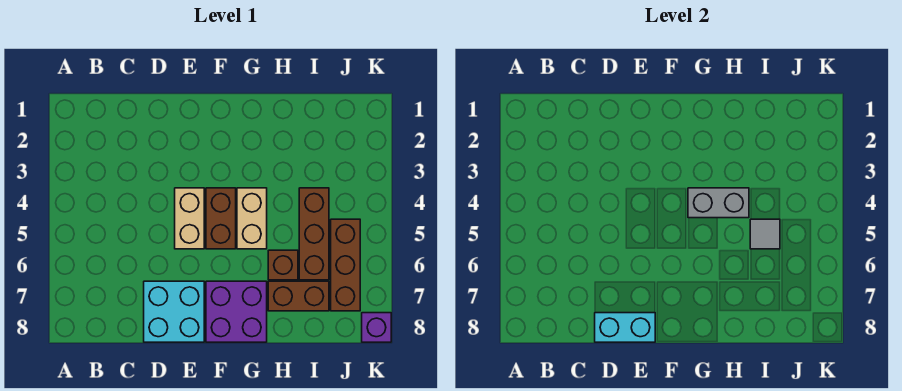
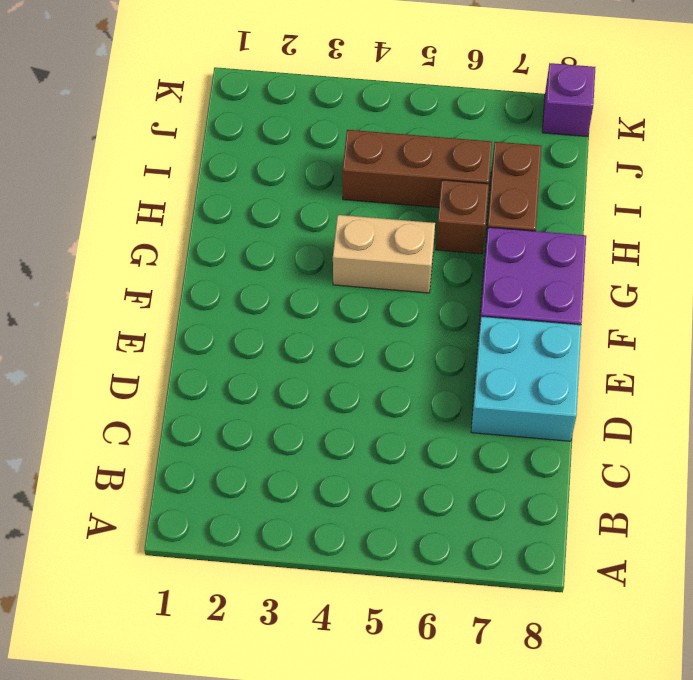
none -> tan brick E4:E5 level 1
none -> brown brick F4:F5 level 1
none -> brown brick J5:J7 level 1

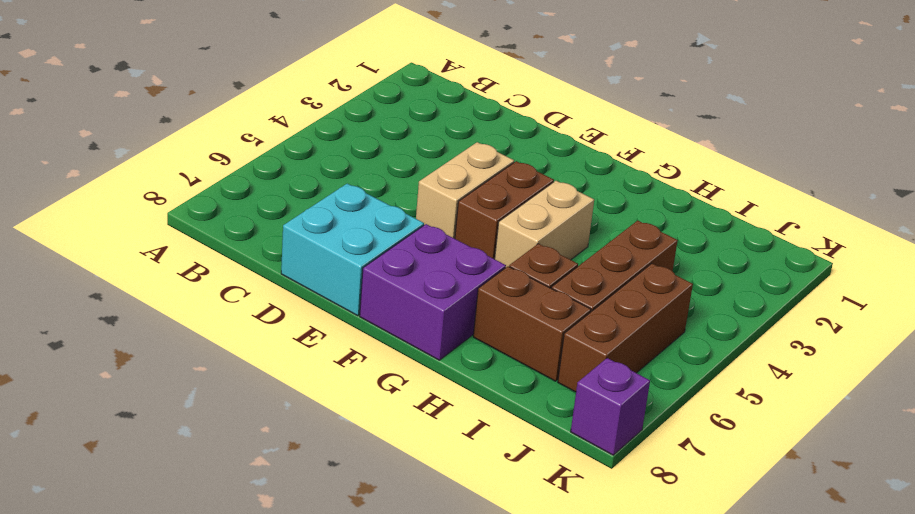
none -> cyan brick D8:E8 level 2
none -> grey brick G4:H4 level 2
none -> grey tile I5 level 2

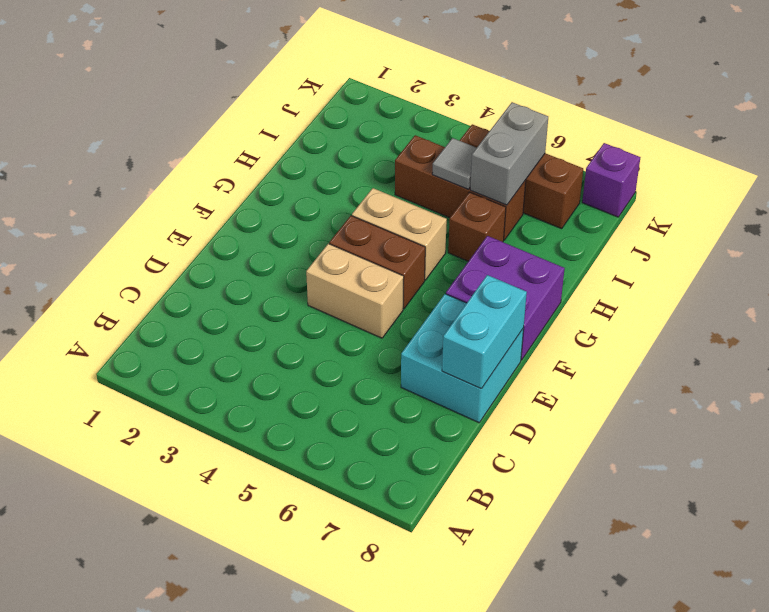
grey brick I6:J6 level 2 -> grey brick G4:H4 level 2
none -> brown brick H7:I7 level 1

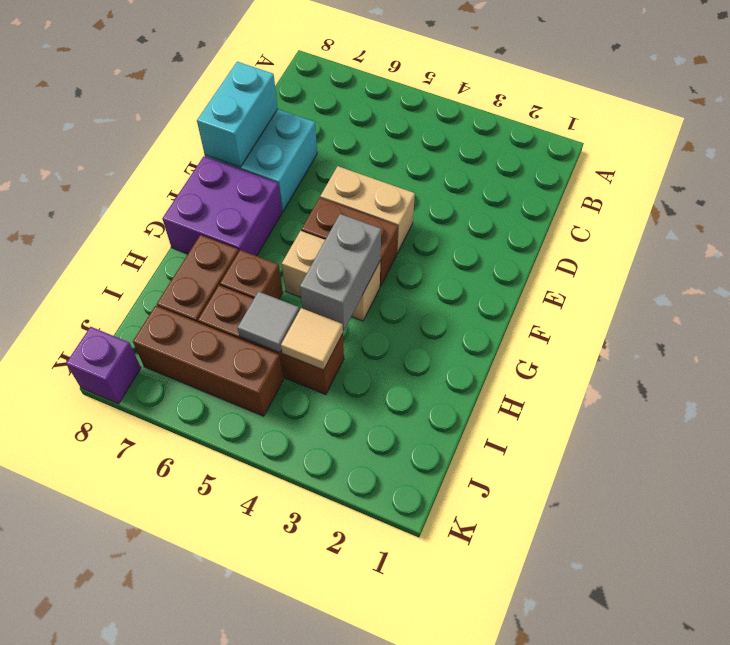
tan tile I4 level 2 -> none

